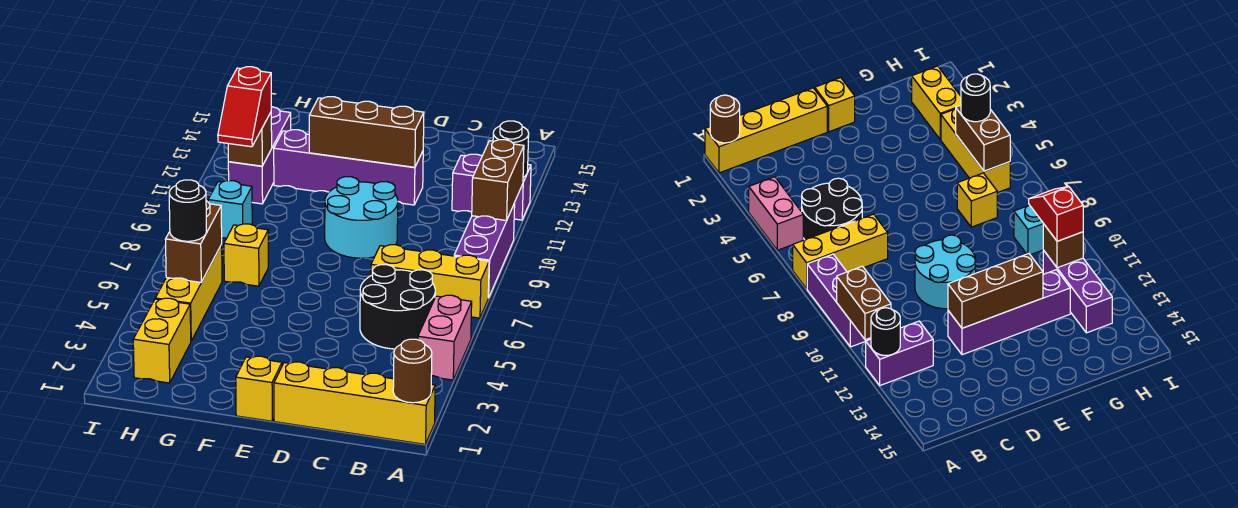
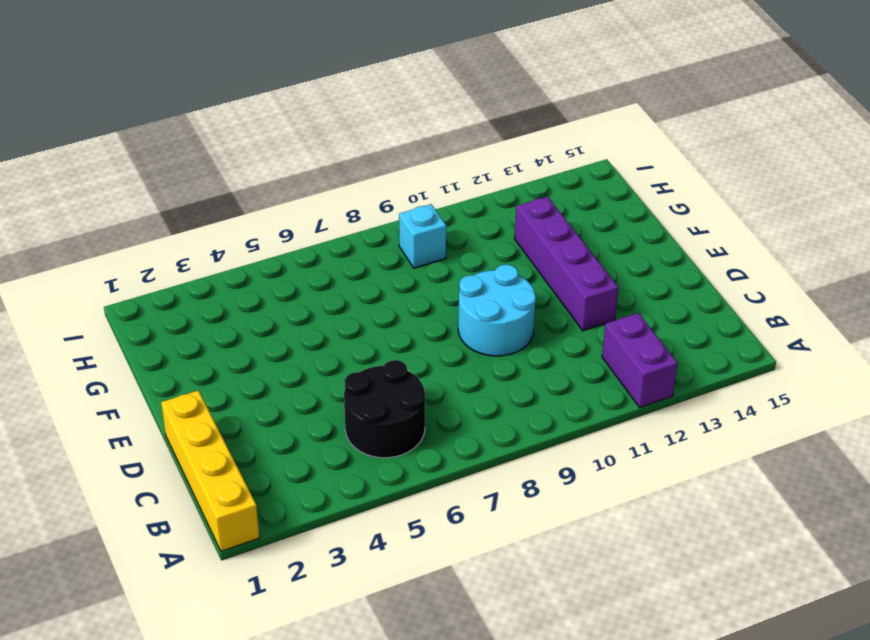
none -> pink brick A4:A5 level 1
none -> yellow brick A7:C7 level 1
none -> purple brick A8:A10 level 1

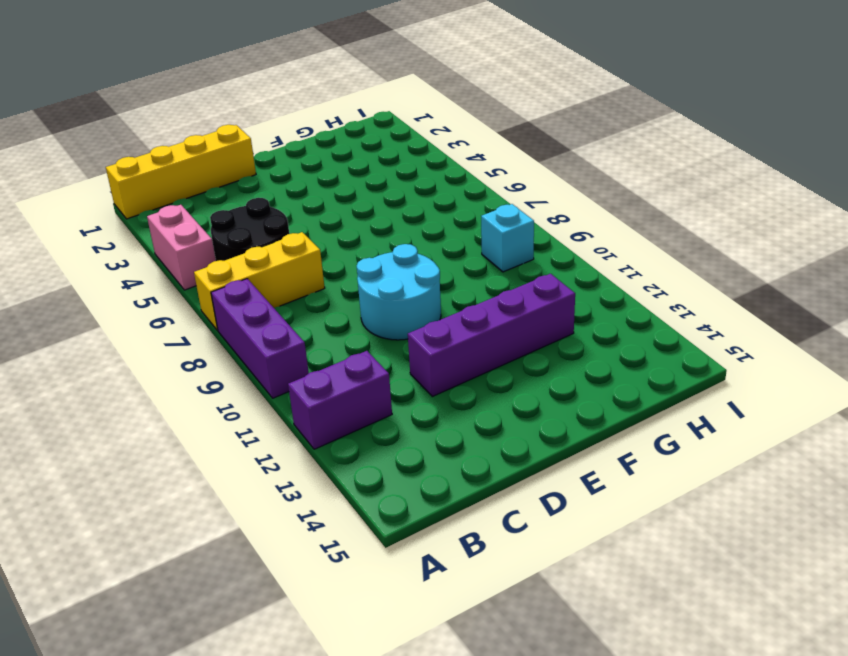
none -> yellow brick E1 level 1
none -> yellow brick G7 level 1
none -> yellow brick H2:H3 level 1

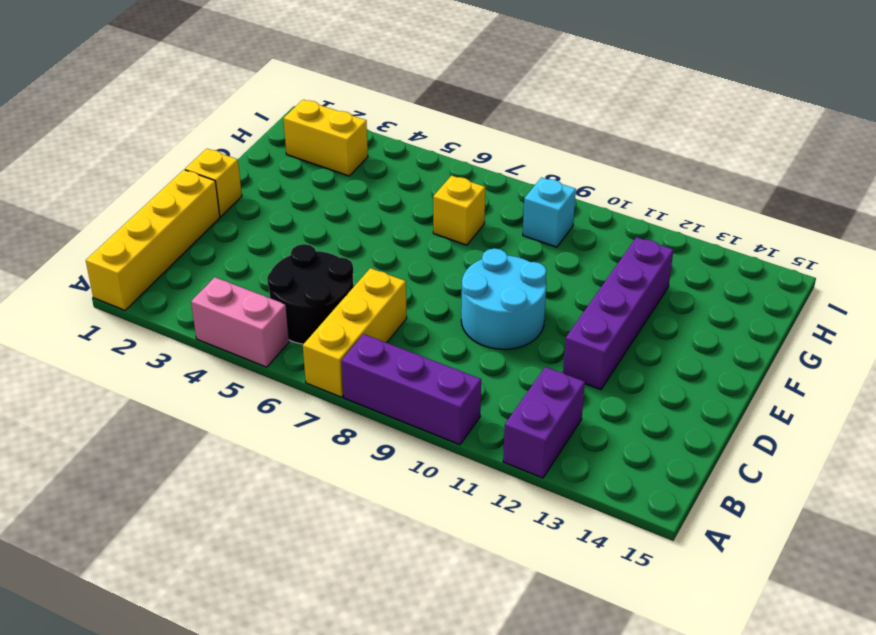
none -> yellow brick H4:H6 level 1
none -> purple brick H11:H13 level 1
none -> brown round brick A1 level 2

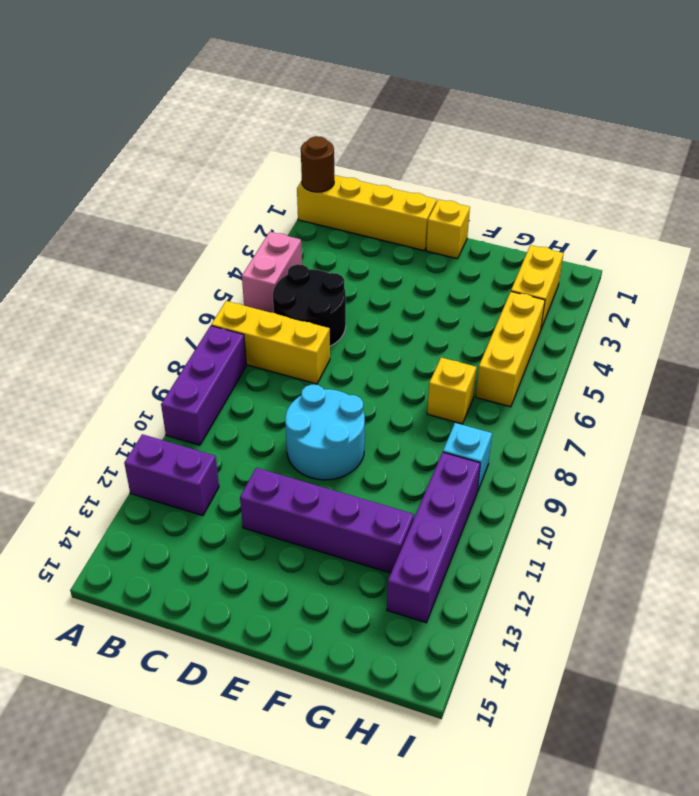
purple brick H10:H13 level 1 -> purple brick H11:H13 level 1
none -> brown brick A10:A11 level 2
none -> black round brick A12 level 2
none -> brown brick D12:F12 level 2

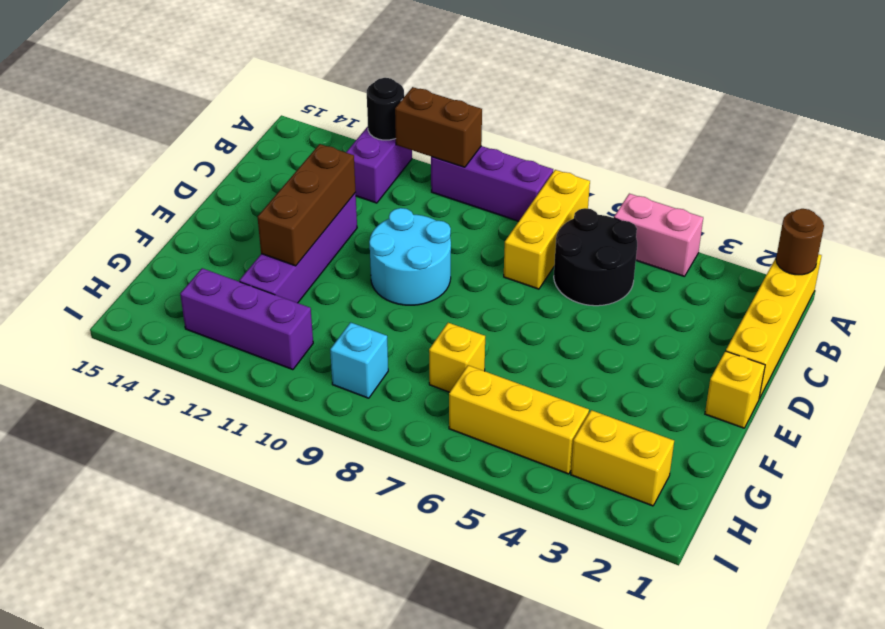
none -> brown brick H5:H6 level 2
none -> brown brick H11 level 2
none -> black round brick H5 level 3

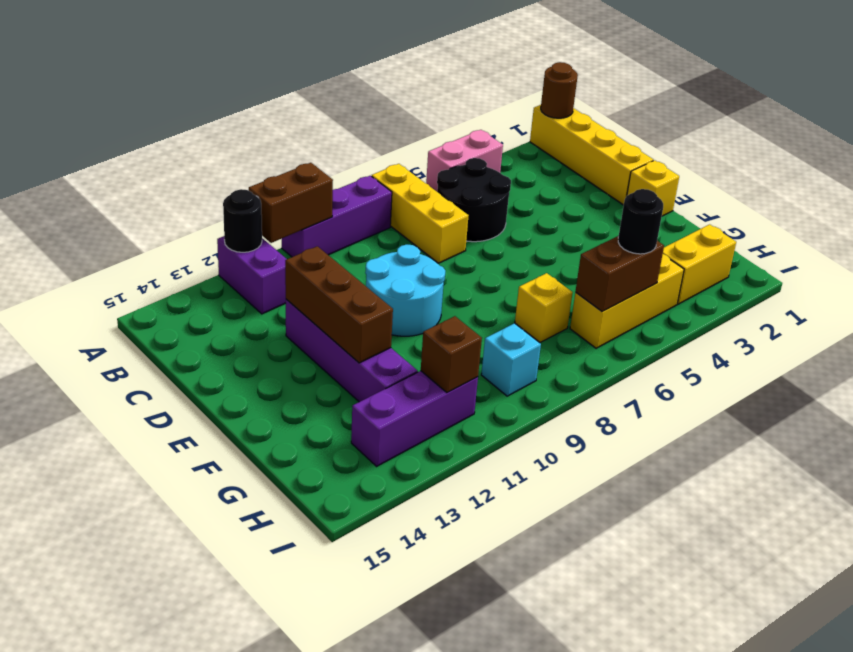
none -> red slope H10:H11 level 3 top 11

